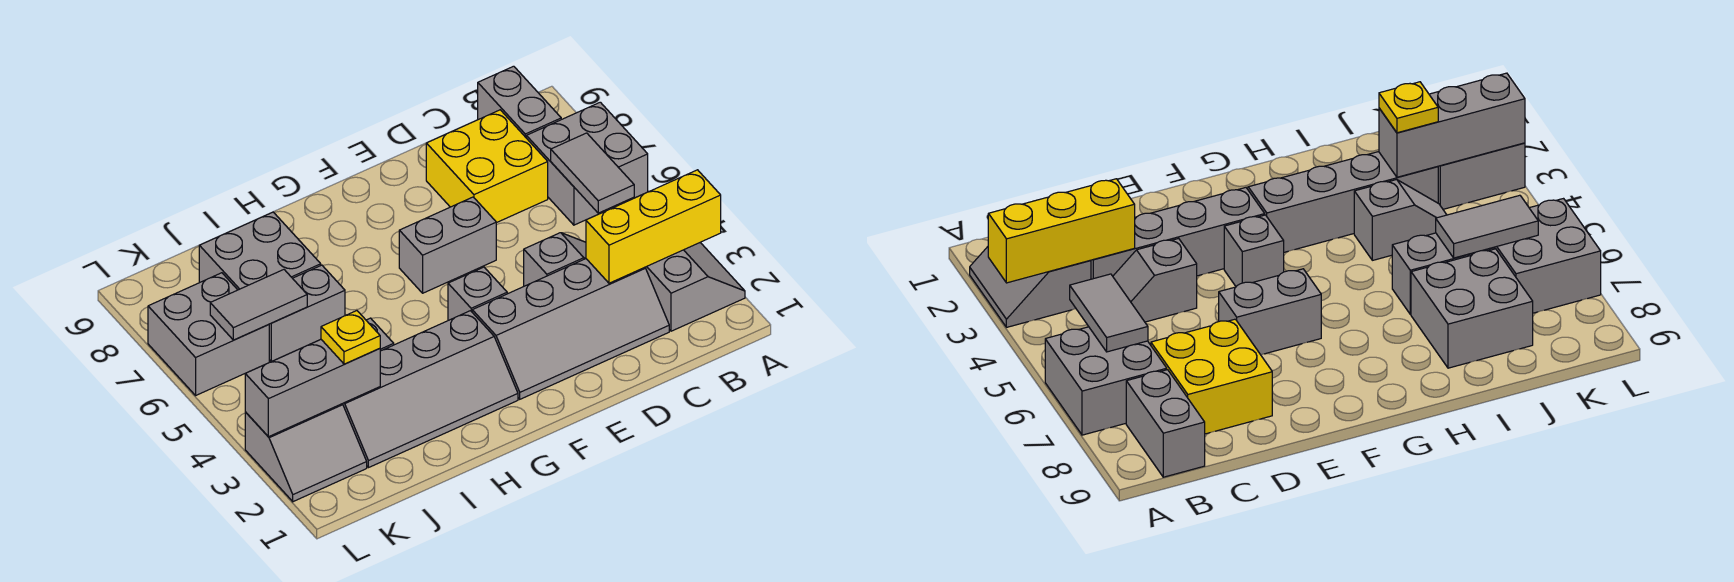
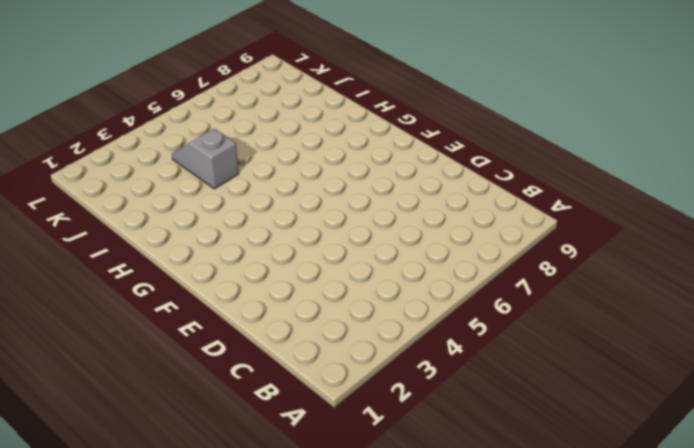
none -> grey slope A2:B3 level 1 top B
none -> grey brick A6:B7 level 1
none -> grey brick B8:B9 level 1

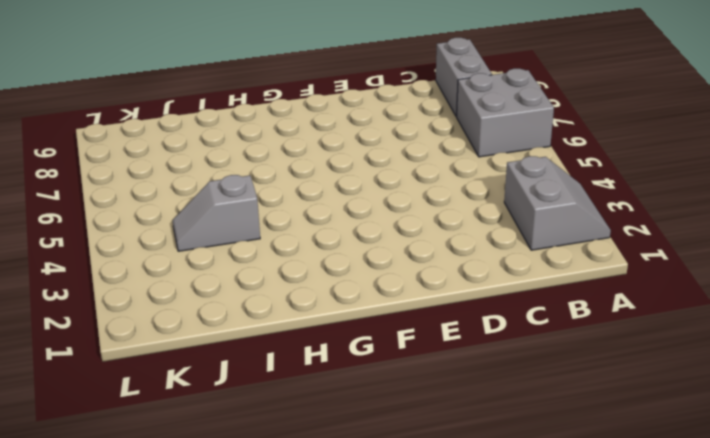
none -> grey slope C2:F3 level 1 top 3
none -> grey slope C4:D4 level 1 top D
none -> yellow brick C7:D8 level 1

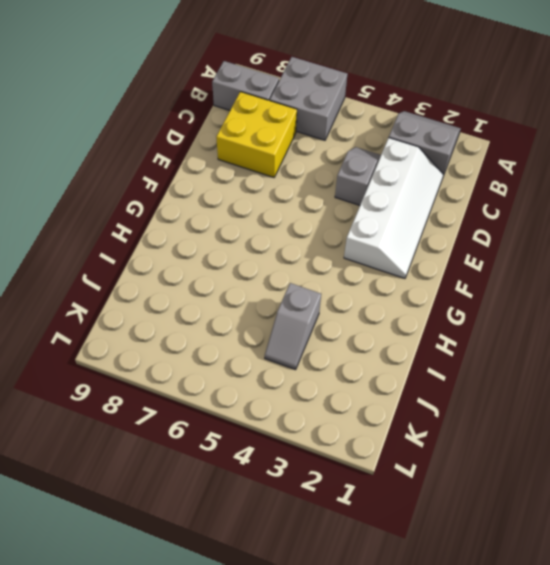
white slope C2:F3 level 1 top 3 -> grey slope C2:F3 level 1 top 3
none -> grey brick E6:F6 level 1
none -> grey brick F4 level 1
none -> grey slope G2:J3 level 1 top 3

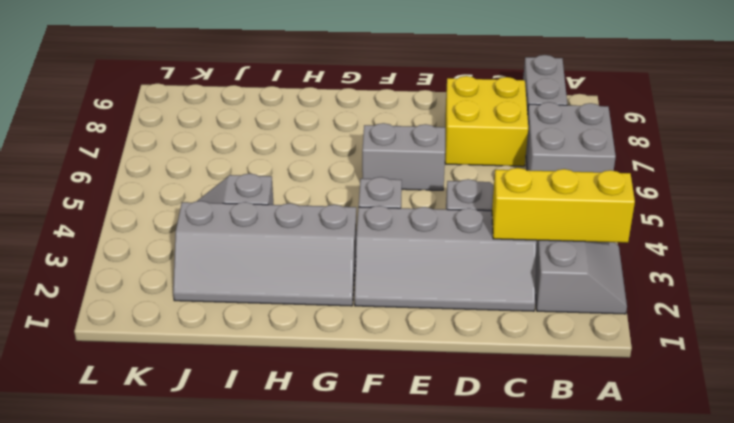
none -> grey brick I6:J6 level 1
none -> grey brick I7:J8 level 1
none -> grey slope K2:L3 level 1 top 3

